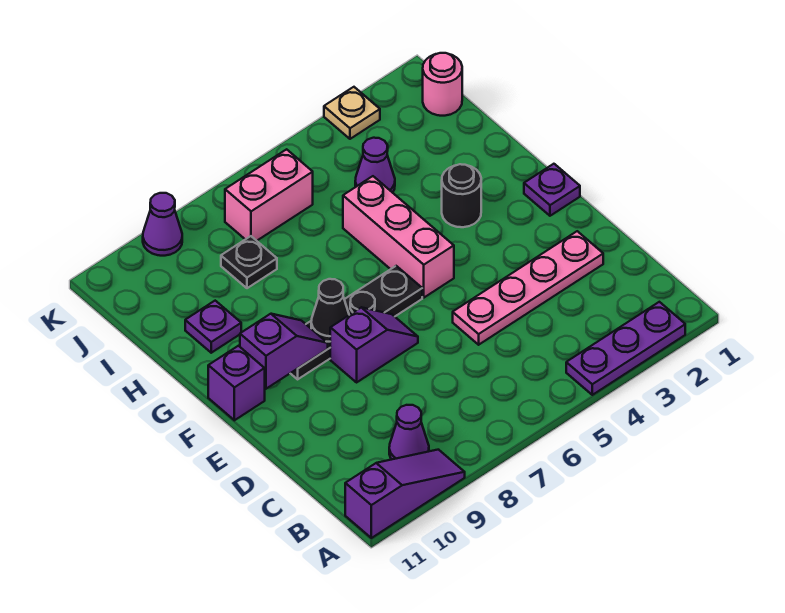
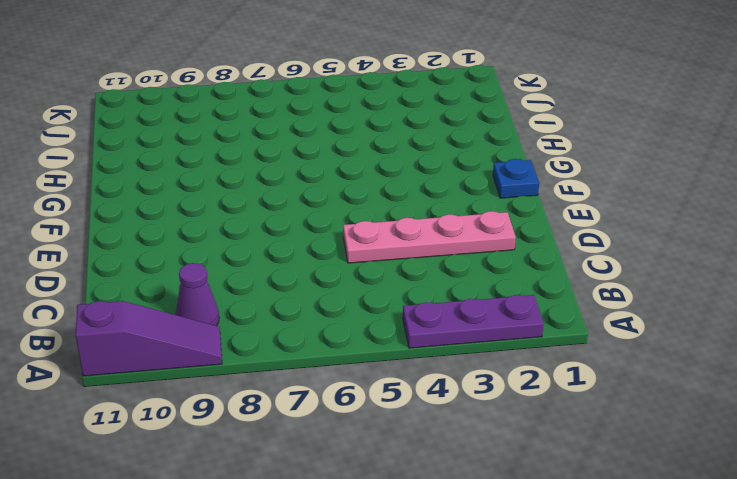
blue plate F1 level 1 -> purple plate F1 level 1
none -> purple slope E7:E8 level 1 top 8
none -> pink brick F5:H5 level 1
none -> black plate F6:F9 level 1

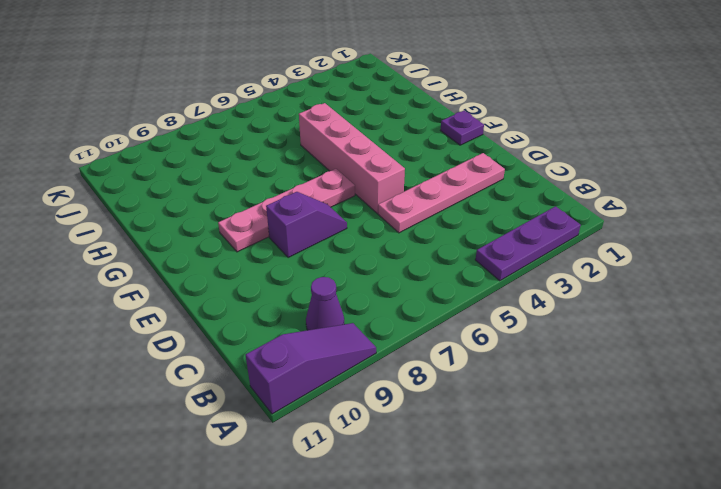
pink brick E5:H5 level 1 -> pink brick F5:H5 level 1
pink plate F6:F9 level 1 -> black plate F6:F9 level 1
none -> purple brick F11 level 1
none -> black round brick G3 level 1
none -> purple plate H10 level 1

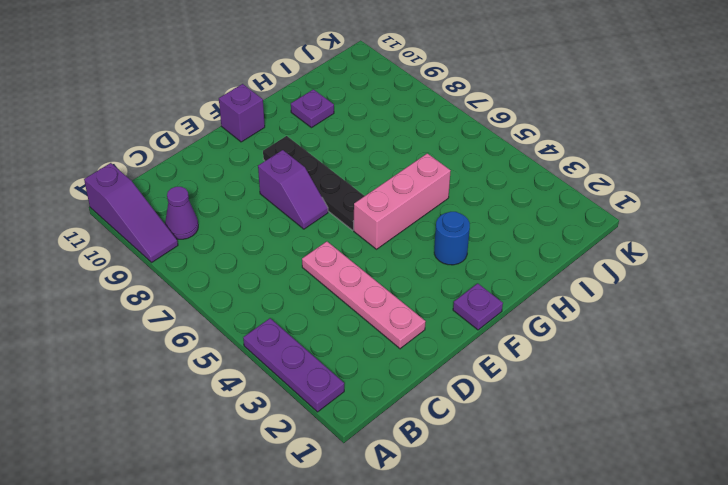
blue round brick G3 level 1 -> black round brick G3 level 1
none -> purple cone I4 level 1
none -> black plate I8 level 1
none -> pink round brick J1 level 1

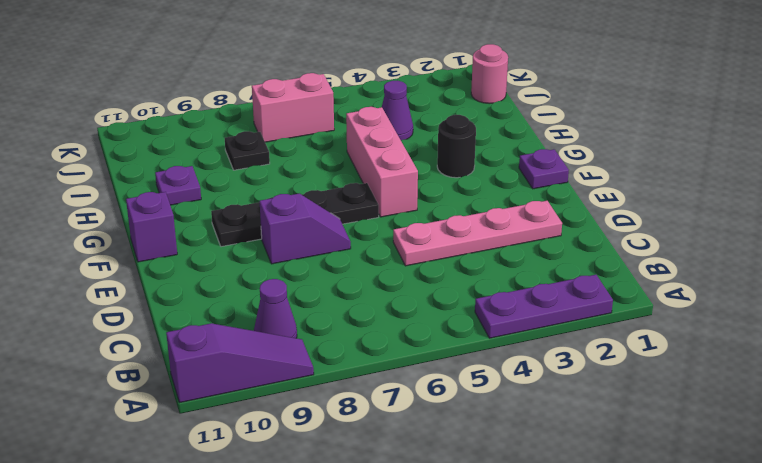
none -> tan plate K3 level 1
none -> purple cone K9 level 1
none -> black cone F8 level 2

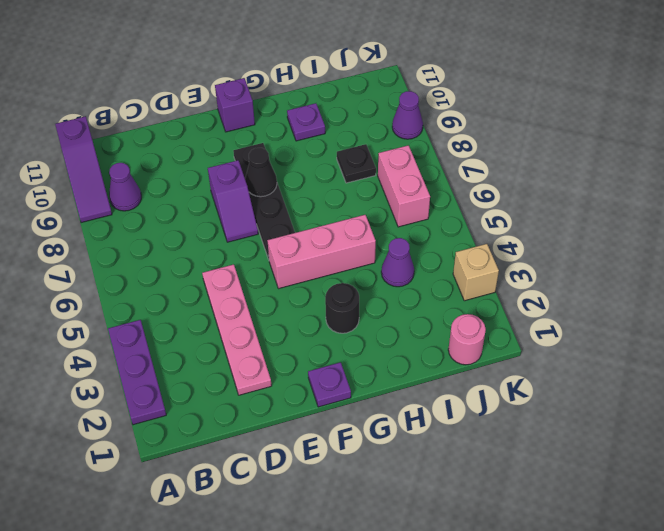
tan brick K3 level 1 -> tan plate K3 level 1
none -> purple slope F9:F10 level 2 top 10

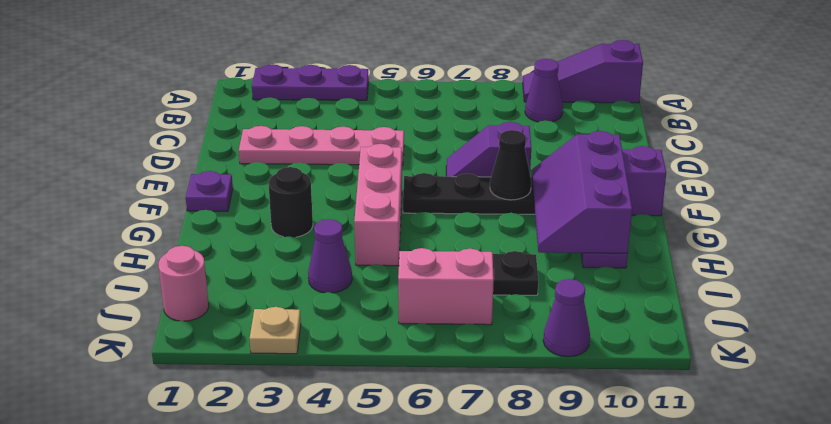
purple slope F9:H10 level 2 top 10 -> purple slope F9:F10 level 2 top 10

